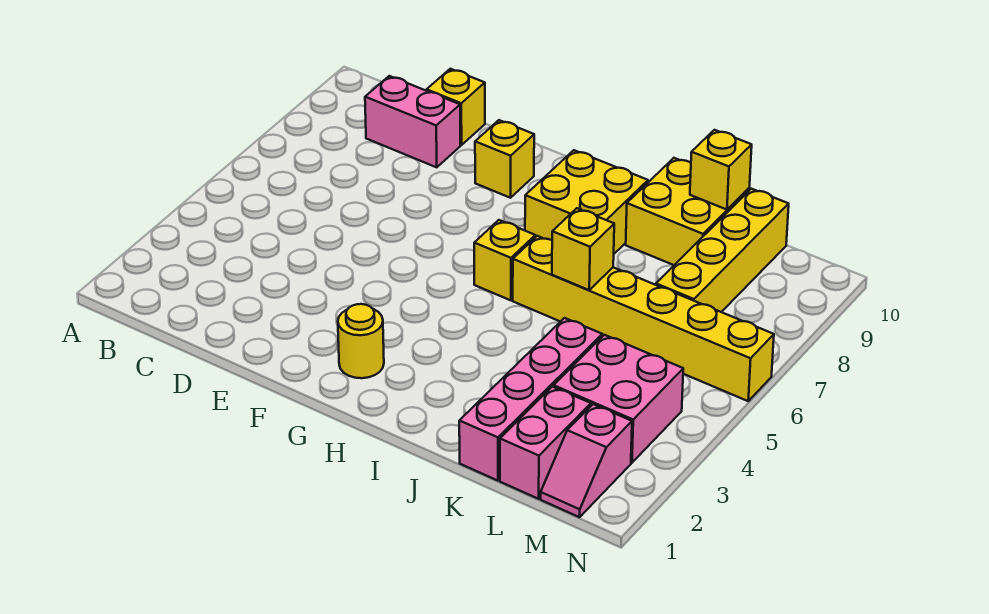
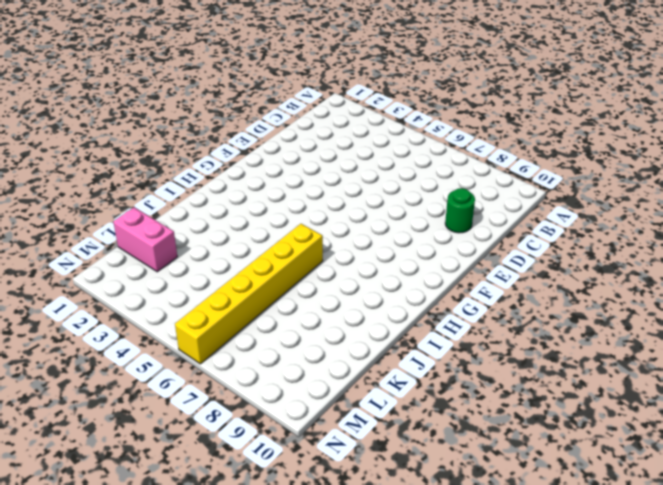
green round brick D9 level 1 -> pink brick C9:D9 level 1
none -> yellow brick D10 level 1
none -> yellow brick F9 level 1
none -> yellow round brick G2 level 1

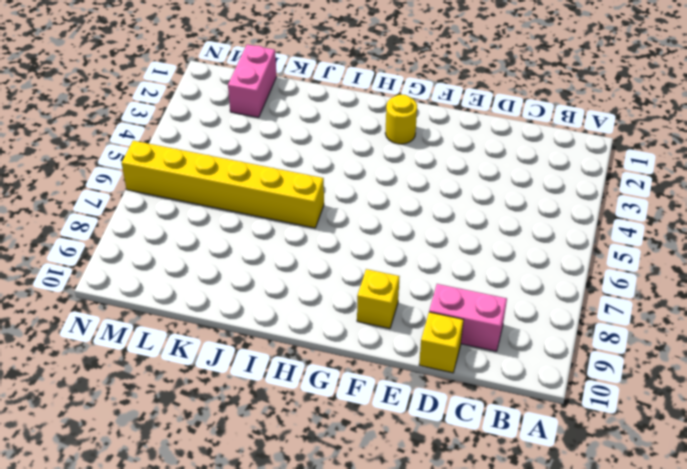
none -> yellow brick H6 level 1
none -> yellow brick H8:I9 level 1
none -> yellow brick J9:K10 level 1

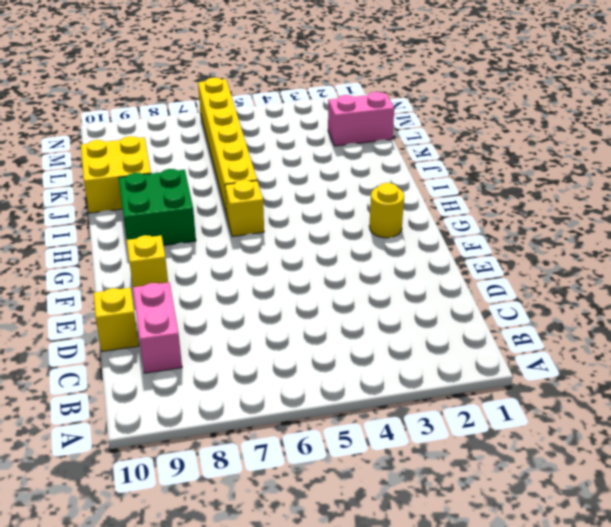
green brick H8:I9 level 1 -> yellow brick H8:I9 level 1
none -> pink brick K1:K4 level 1
none -> pink brick L3:M4 level 1
none -> yellow brick L7:L10 level 1

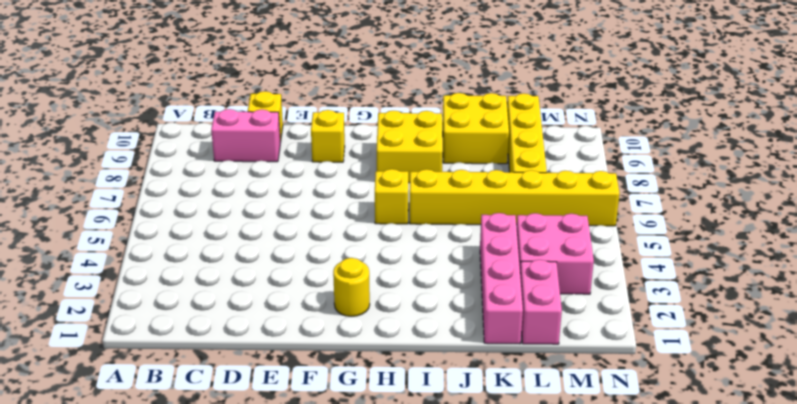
none -> pink slope M1:M2 level 1 top 2
none -> yellow brick J6 level 2
none -> yellow brick K10 level 2

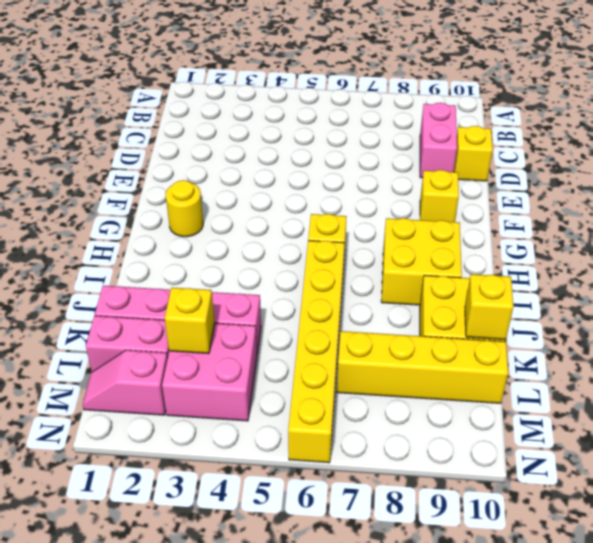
yellow brick L3 level 2 -> yellow brick J6 level 2

